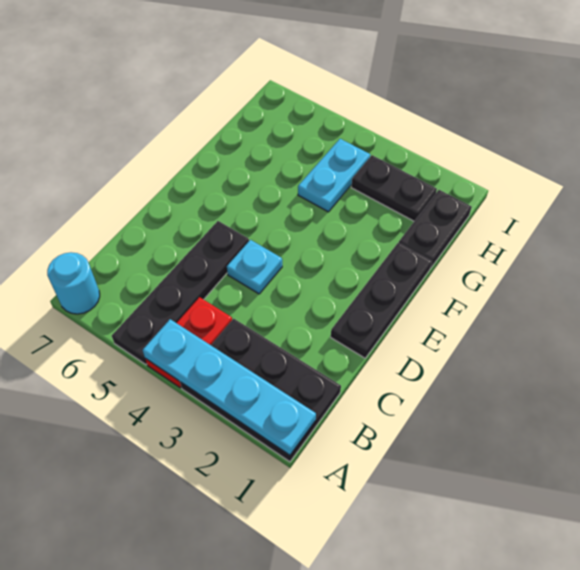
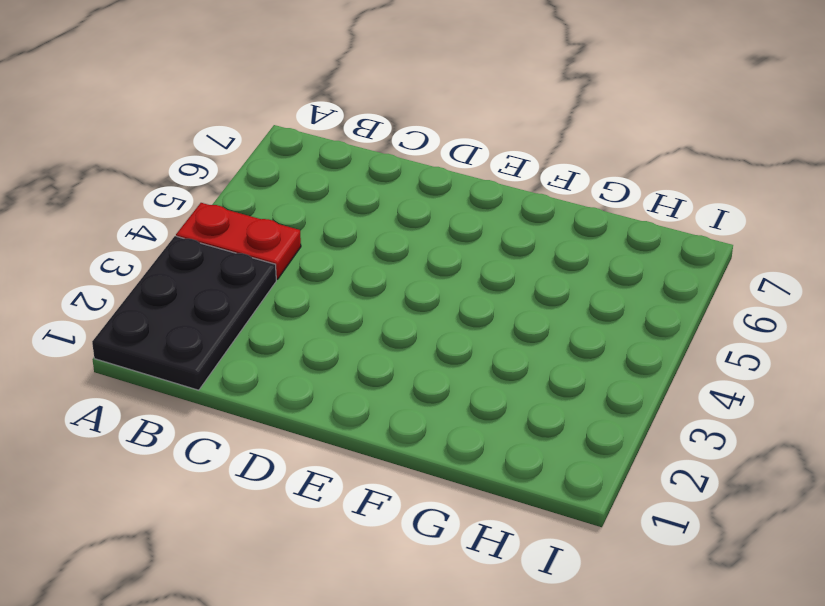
none -> black plate A5:D5 level 1
none -> cyan round brick A7 level 1

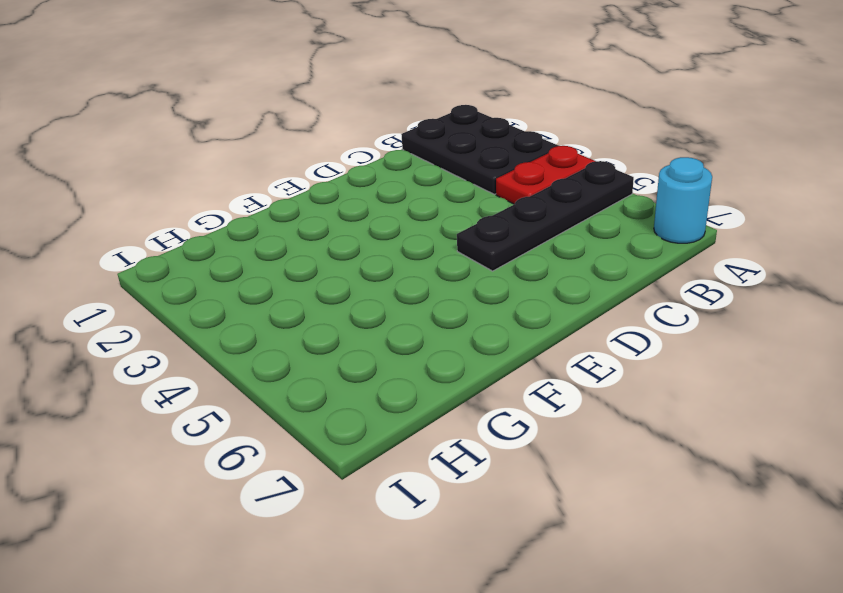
none -> black plate D1:F1 level 1
none -> cyan plate D4 level 1

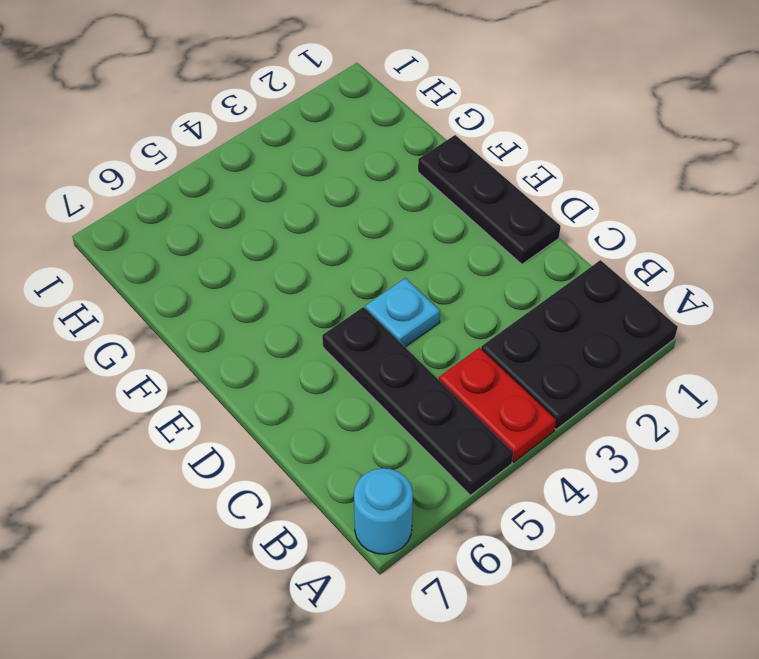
none -> black plate G1:H1 level 1
none -> cyan plate G4:H4 level 1

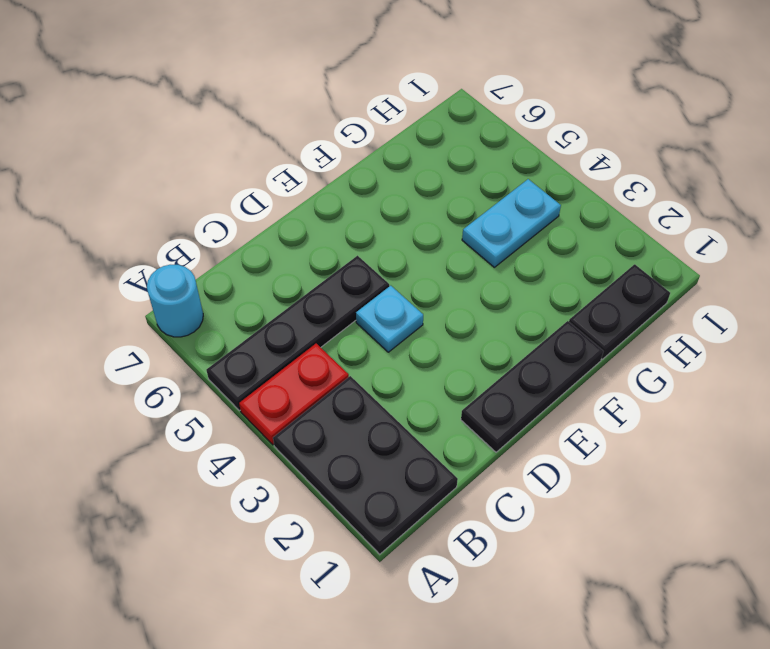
none -> black plate H2:H3 level 1
none -> cyan plate A1:A4 level 2

